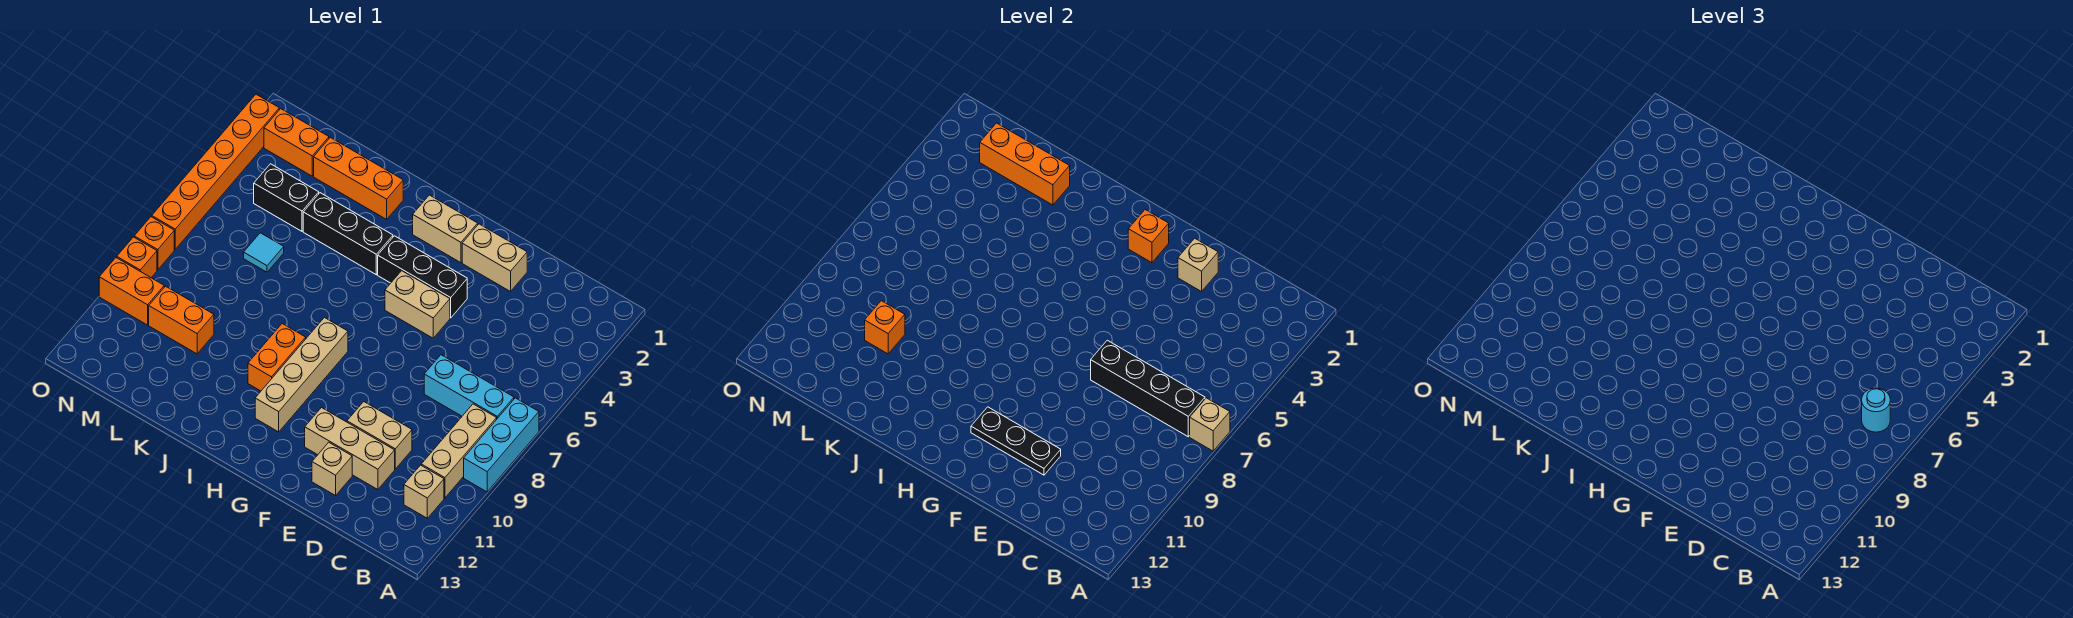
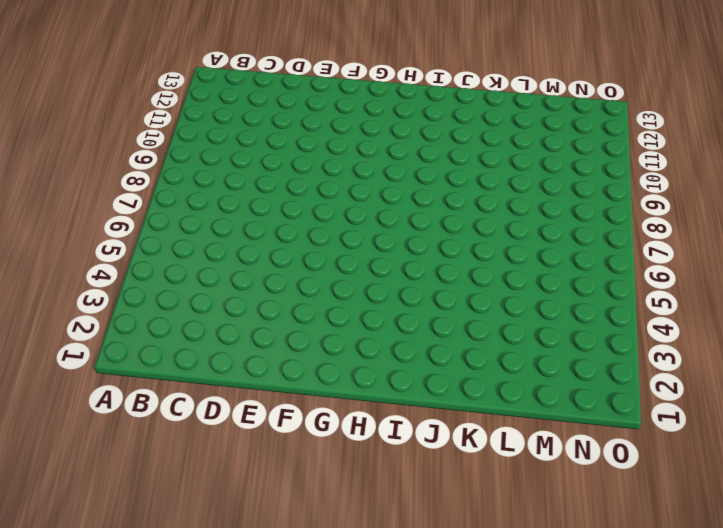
none -> cyan brick A7:A9 level 1
none -> cyan brick B7:D7 level 1
none -> tan brick B8:B10 level 1
none -> tan brick B11 level 1

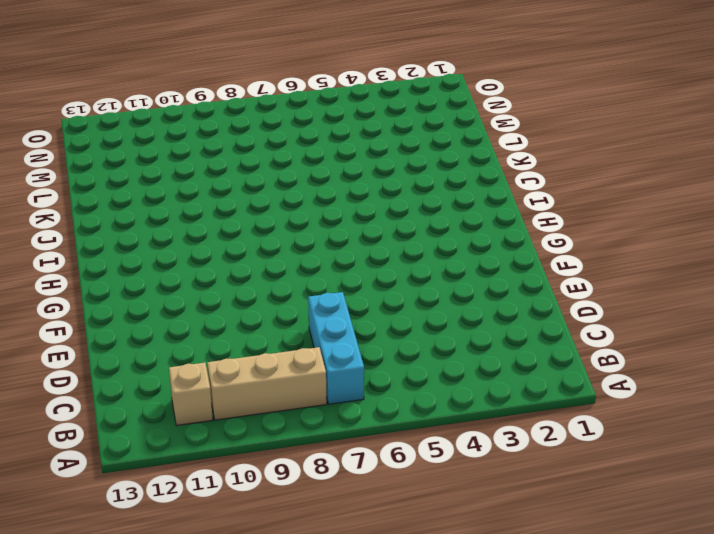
none -> cyan brick A7:A9 level 1
none -> tan brick D10:E10 level 1
none -> tan brick D11:F11 level 1
none -> tan brick E2:F2 level 1

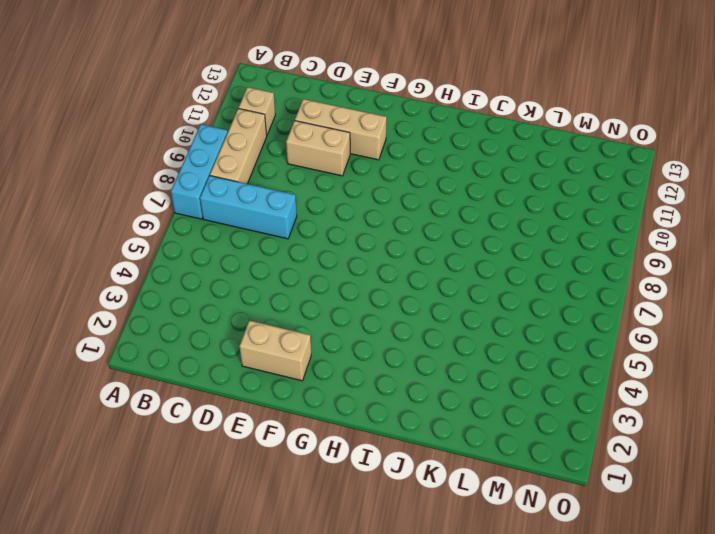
none -> tan brick E12 level 1
none -> black brick F4:H4 level 1
none -> tan brick F5:G5 level 1
none -> tan brick G2:H2 level 1

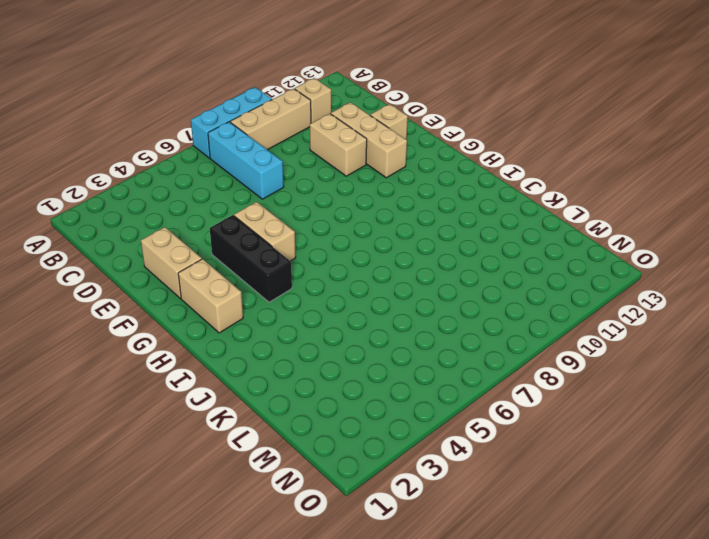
none -> tan brick H8:H11 level 1
none -> black brick I4:K4 level 1
none -> orange brick I9:I10 level 1
none -> orange brick J2:L2 level 1

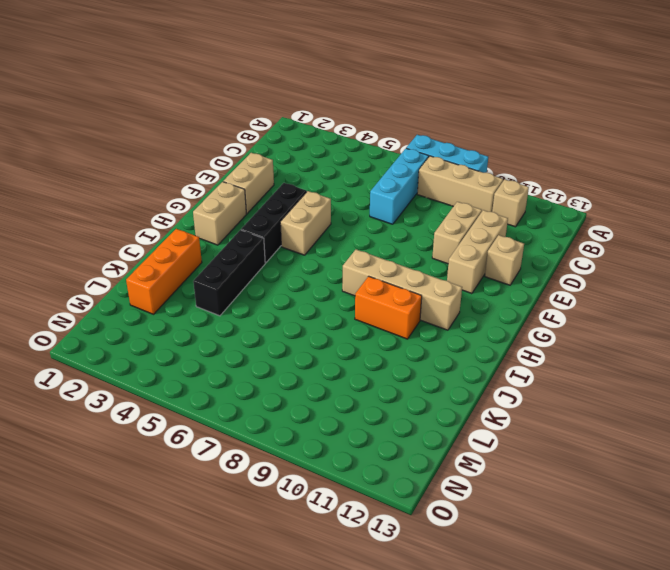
none -> black brick L4:M4 level 1
none -> cyan tile L6 level 1
none -> orange brick L10:M10 level 1
none -> orange brick M2:N2 level 1

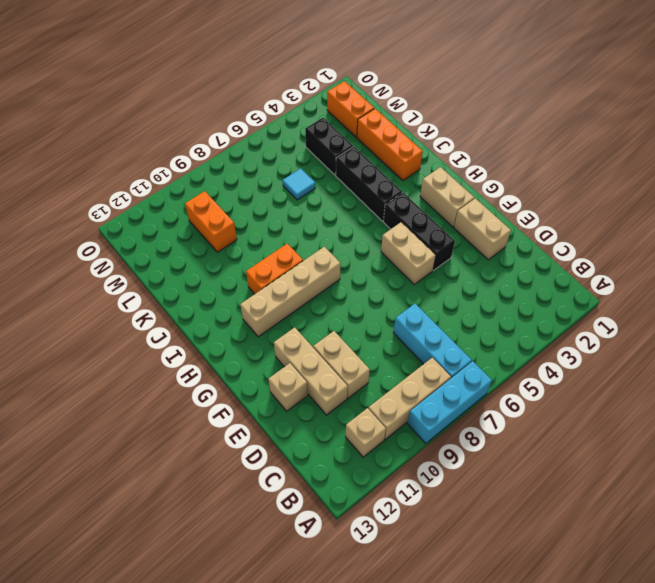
none -> orange brick N10:O10 level 1
none -> orange brick O2:O7 level 1
none -> orange brick O8 level 1
none -> orange brick O9 level 1

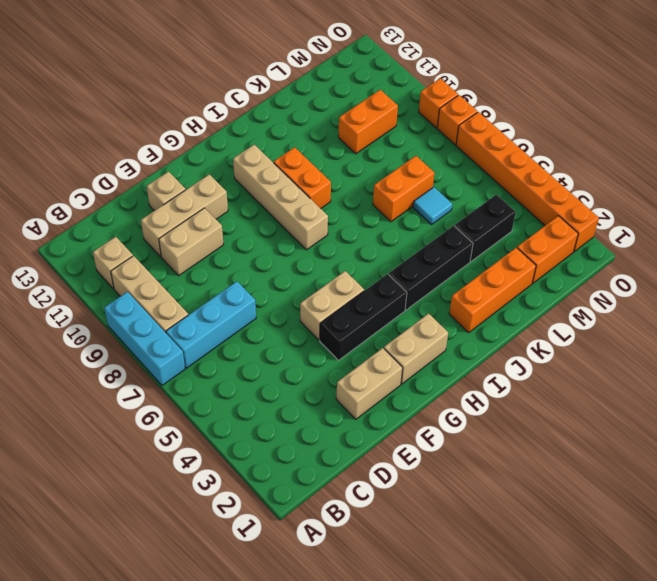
orange brick K7:L7 level 1 -> orange brick N10:O10 level 1
none -> tan brick A7 level 2
none -> black brick B7:E7 level 2
none -> tan brick E2 level 2
none -> black plate E11:G11 level 2

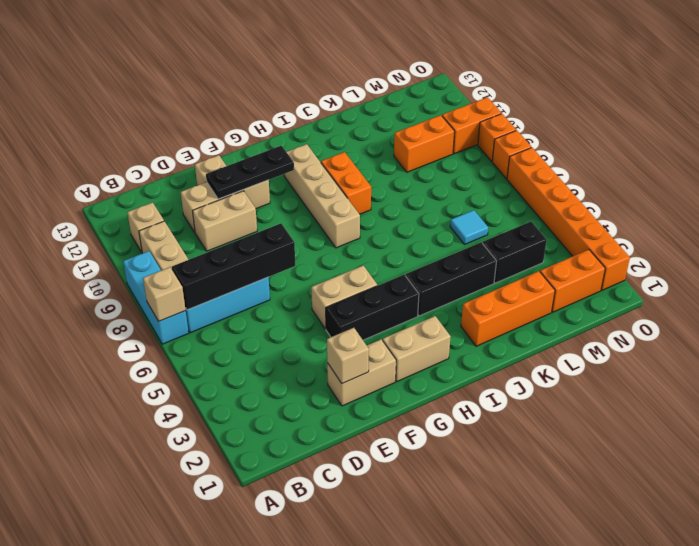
none -> orange brick G2 level 2
none -> orange brick K2:M2 level 2
none -> orange brick L10 level 2
none -> cyan round brick B7 level 3

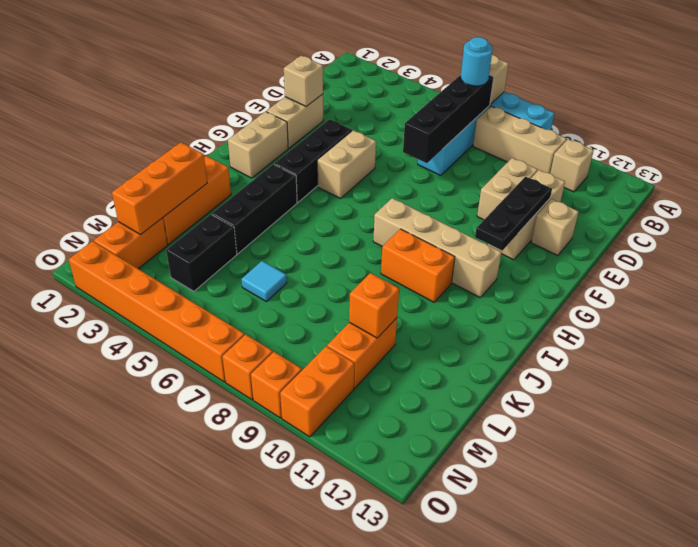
none -> orange brick G2 level 2

